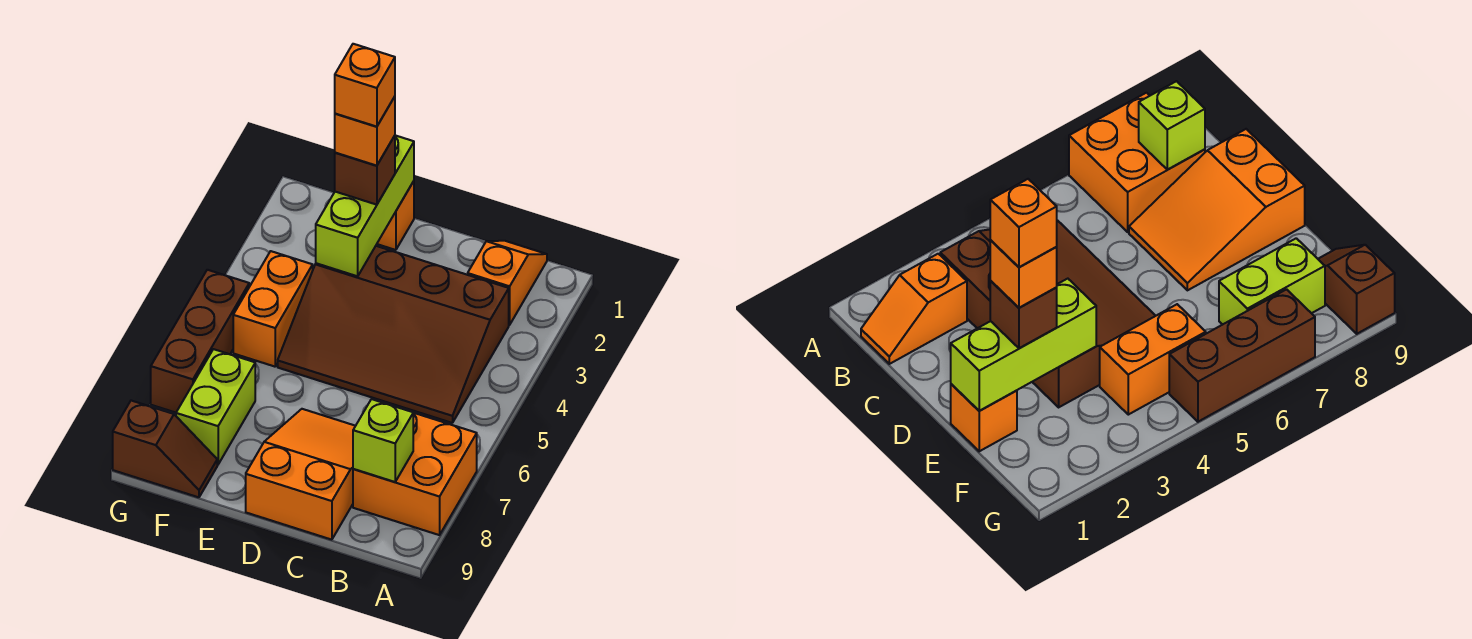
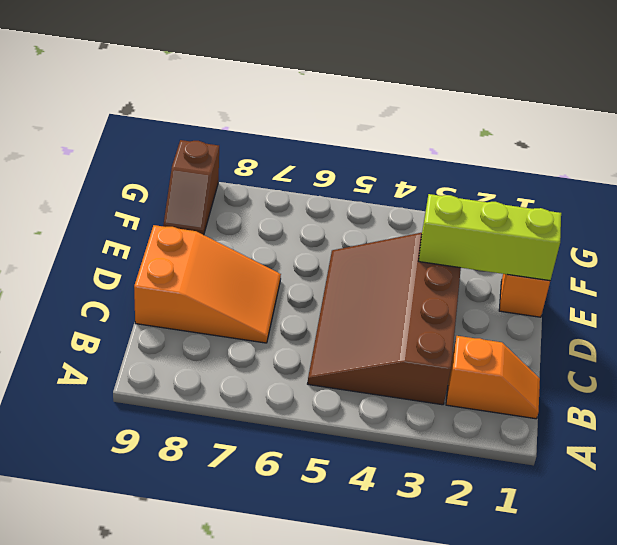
none -> orange brick A7:B8 level 1
none -> orange brick F4:F5 level 1
none -> lime brick F7:F8 level 1

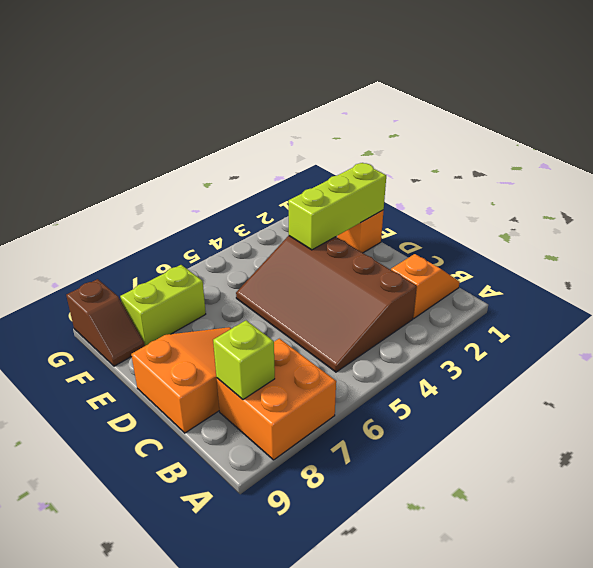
none -> orange brick F4:F5 level 1
none -> brown brick G5:G7 level 1
none -> brown brick E2 level 3

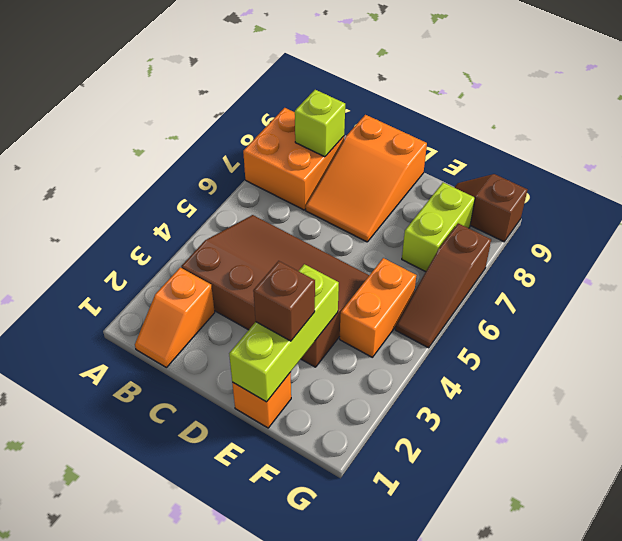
brown slope G5:G7 level 1 top 7 -> brown brick G5:G7 level 1
none -> orange brick E2 level 4
none -> orange brick E2 level 5

